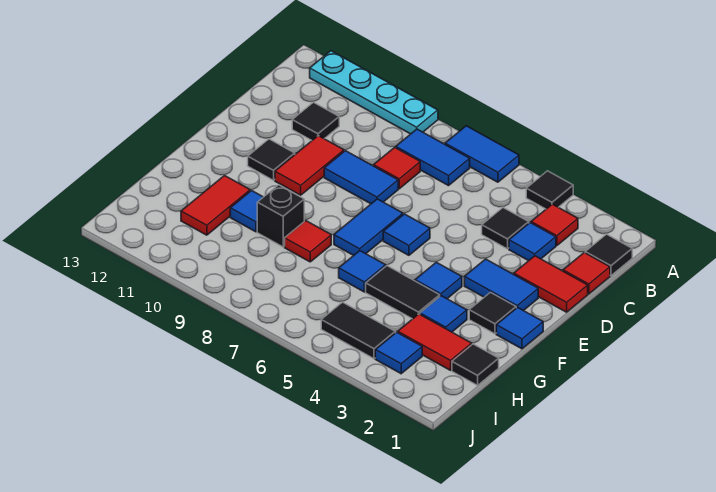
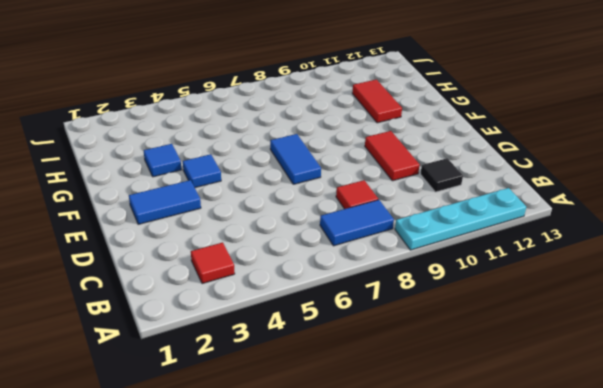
none -> black tile A4 level 1
none -> blue tile A6:A7 level 1
none -> black tile B1 level 1
none -> red tile C1 level 1

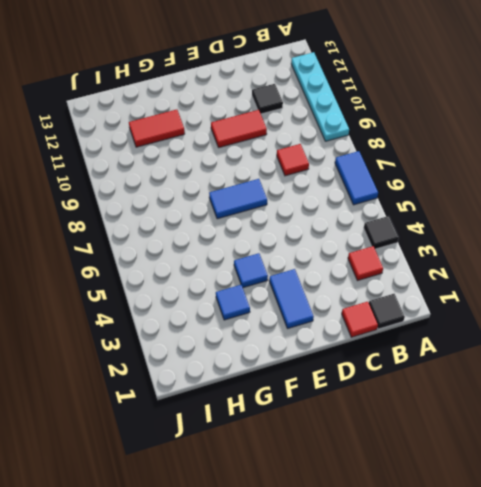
none -> blue tile B7:B8 level 1
none -> blue tile C3 level 1
none -> black tile C4 level 1
none -> red tile D1:D2 level 1

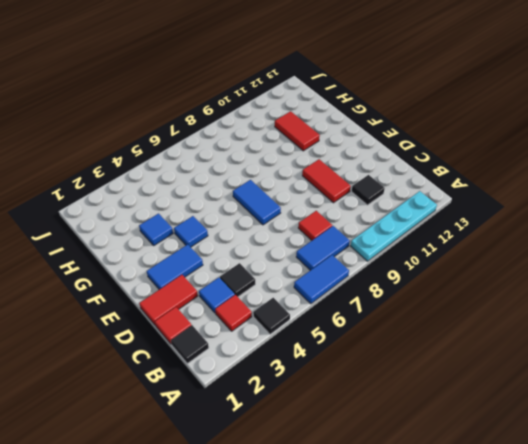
none -> blue tile D8:D9 level 1
none -> blue tile E6 level 1
none -> black tile E11 level 1
none -> blue tile F1 level 1

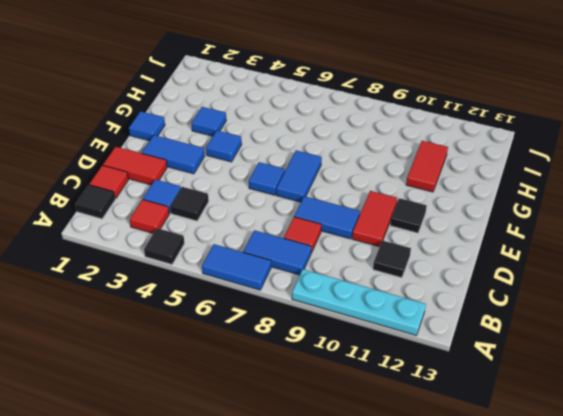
none -> black tile F2 level 1
none -> black tile G4:G5 level 1
none -> blue tile G6 level 1
none -> red tile G8 level 1

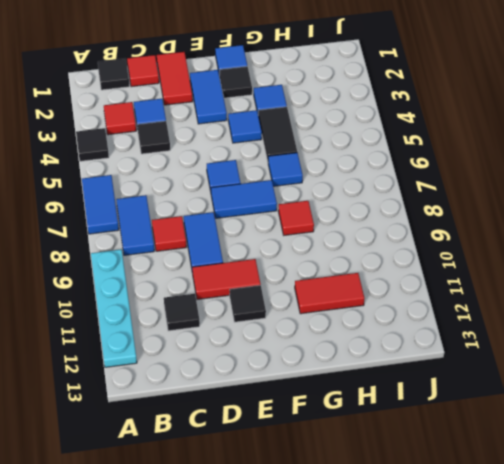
none -> black brick G9 level 1
none -> blue tile G10 level 1
none -> black tile H1 level 1
none -> red tile H2:H3 level 1

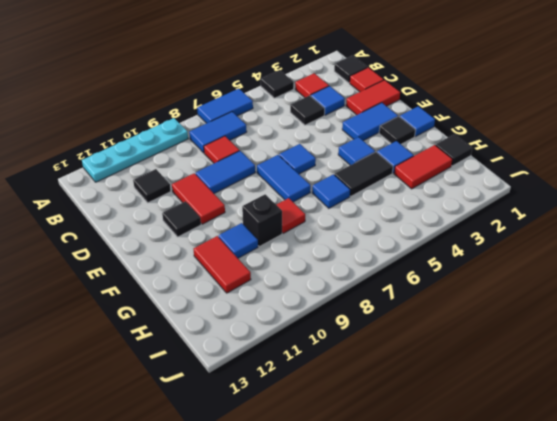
none -> blue tile I3 level 1
none -> black tile I4:I5 level 1

